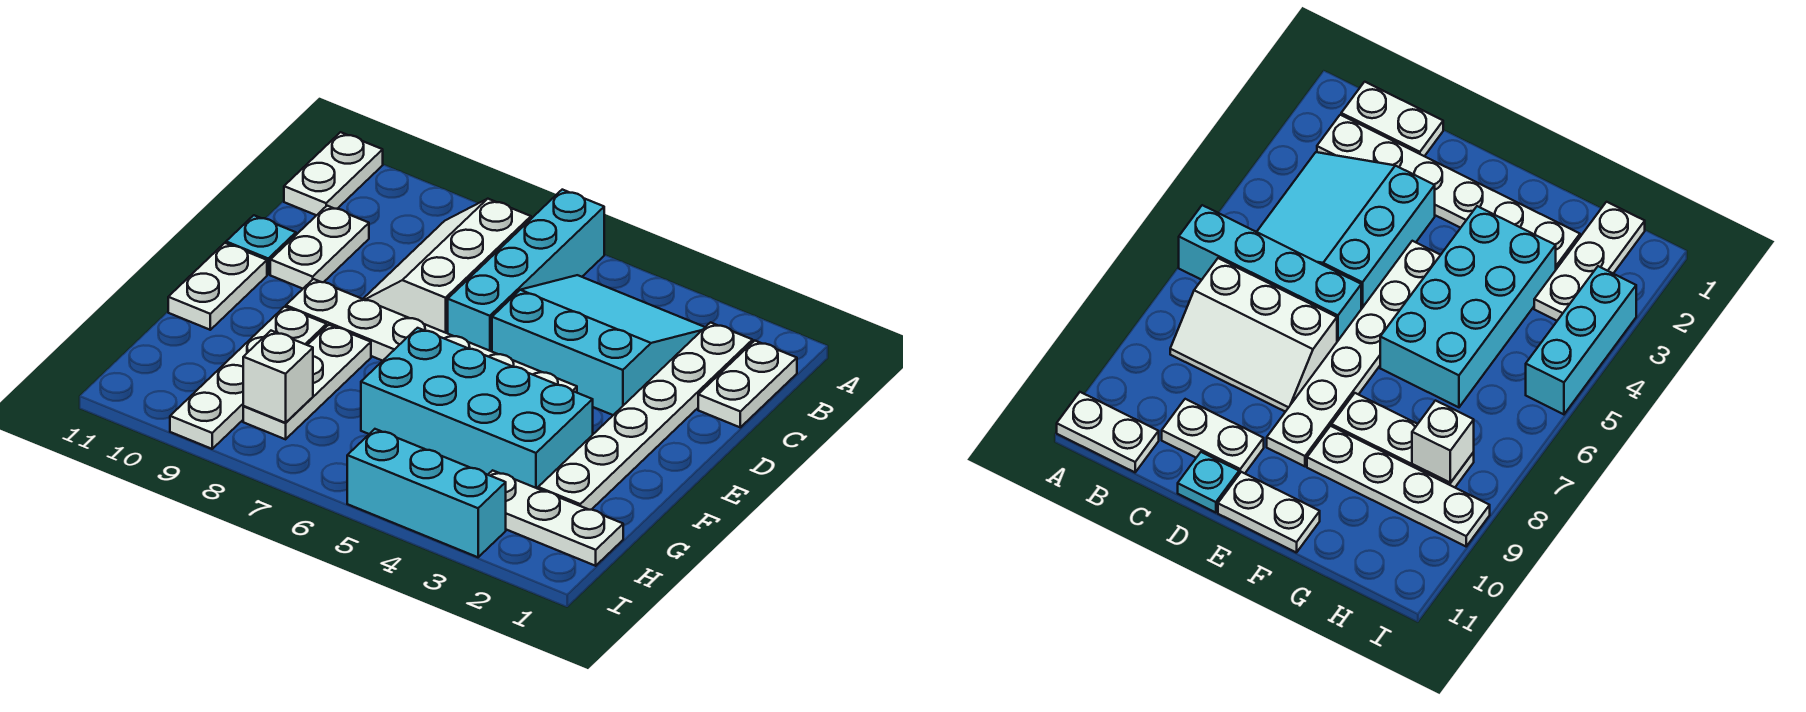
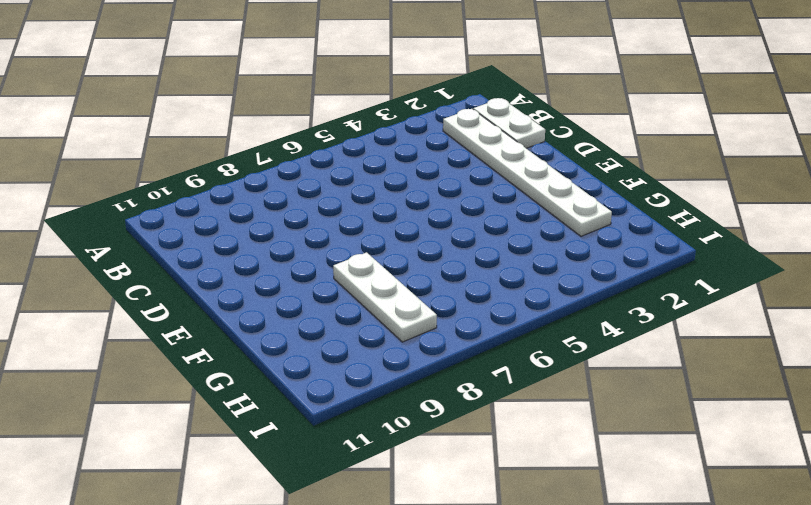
none -> cyan brick A6:D6 level 1
none -> white plate A11:B11 level 1
none -> cyan slope B3:D5 level 1 top D

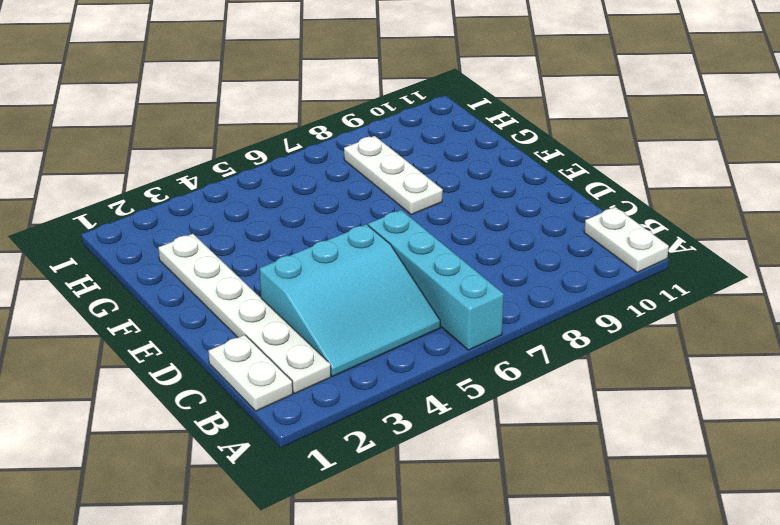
none -> white slope B7:D8 level 1 top 7
none -> white plate C10:D10 level 1
none -> cyan plate D11 level 1

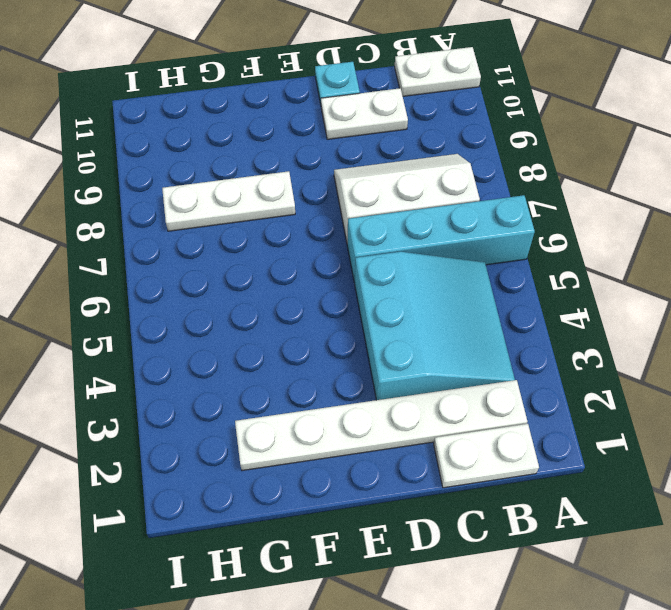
none -> white plate E4:E9 level 1
none -> white plate E11:F11 level 1
none -> cyan brick F3:G6 level 1

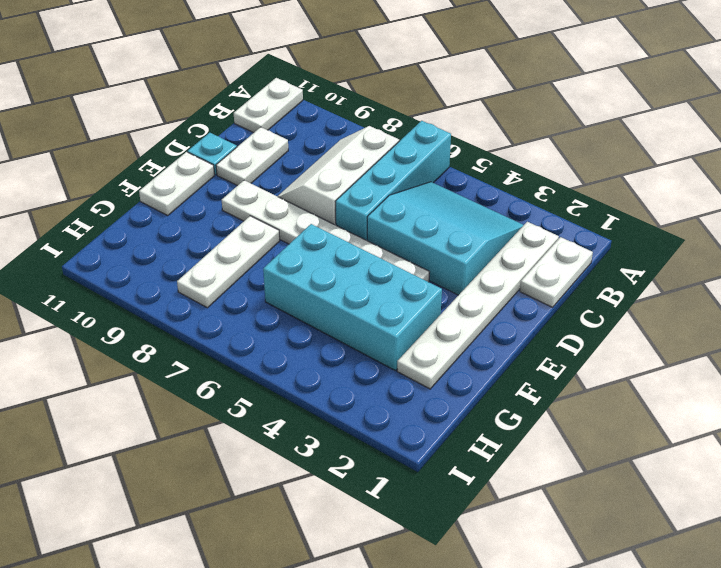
none -> white plate F9:I9 level 1
none -> white plate H1:H3 level 1
none -> cyan brick I3:I5 level 1

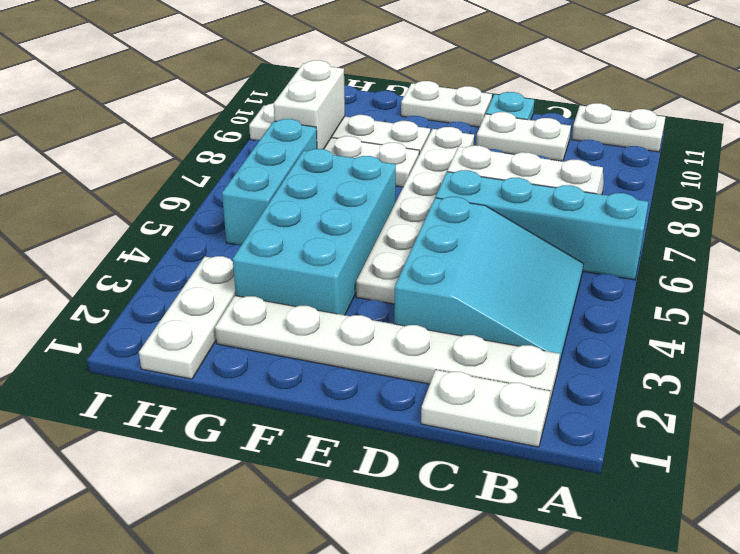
cyan brick H5:H7 level 1 -> cyan brick I3:I5 level 1
white brick H8:H9 level 2 -> white brick H8 level 2

